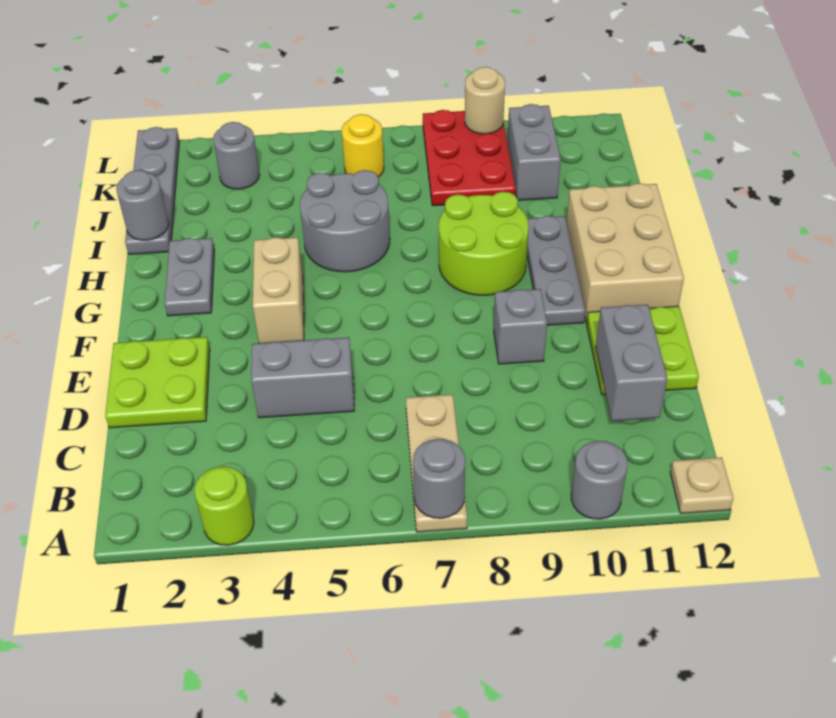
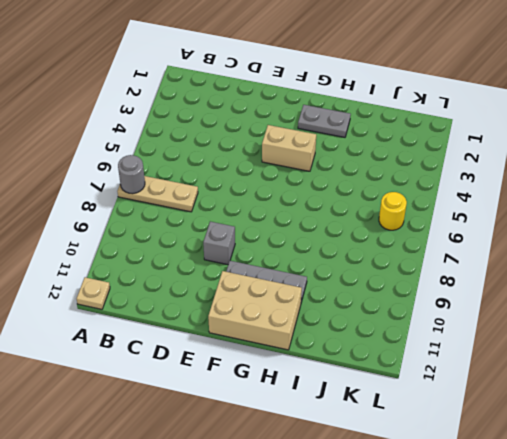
none -> lime round brick A3 level 1
none -> grey round brick A10 level 1
none -> lime plate D1:E2 level 1

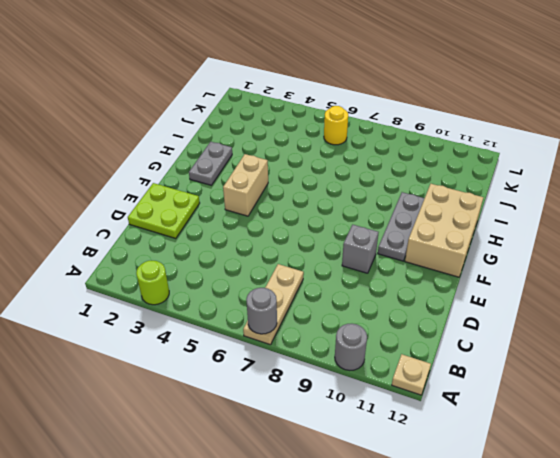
none -> grey brick D4:D5 level 1
none -> lime plate D11:E12 level 1
none -> lime round brick G8:H9 level 1

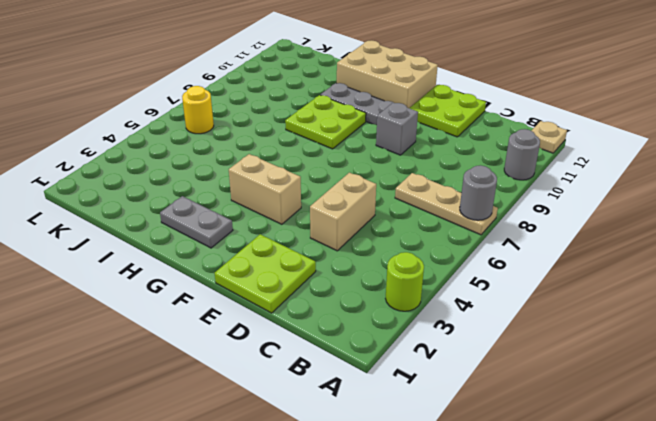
tan brick D4:D5 level 1 -> grey brick D4:D5 level 1
lime plate G8:H9 level 1 -> lime round brick G8:H9 level 1
none -> grey round brick H5:I6 level 1
none -> grey plate I1:L1 level 1
none -> red plate J8:L9 level 1

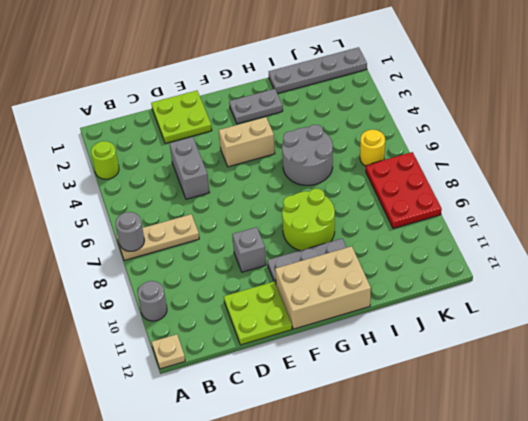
red plate K7:L9 level 1 -> red plate J8:L9 level 1
none -> grey brick J10:K10 level 1
none -> grey round brick K3 level 1
none -> grey brick C11:D11 level 2

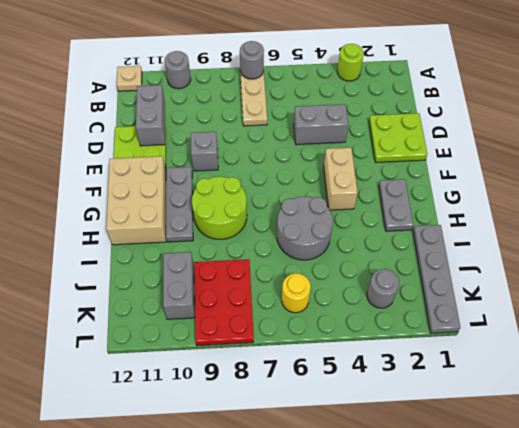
none -> grey round brick I1 level 2
none -> tan round brick L9 level 2

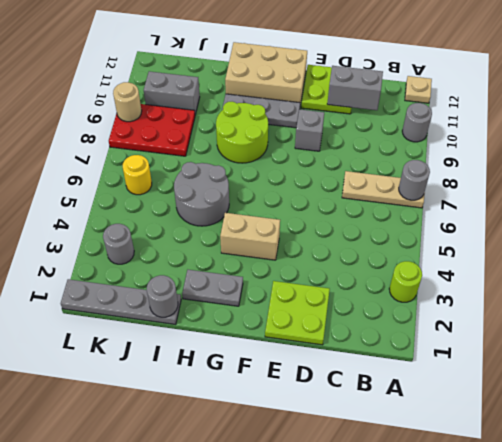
none -> grey brick D4:D5 level 1

